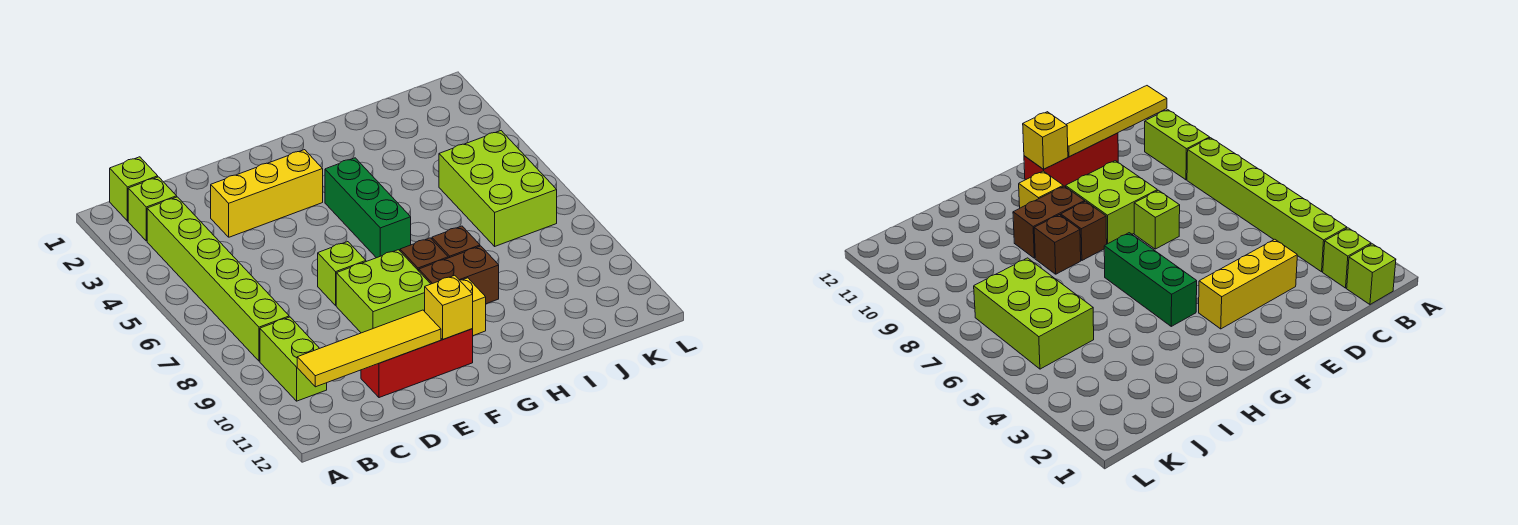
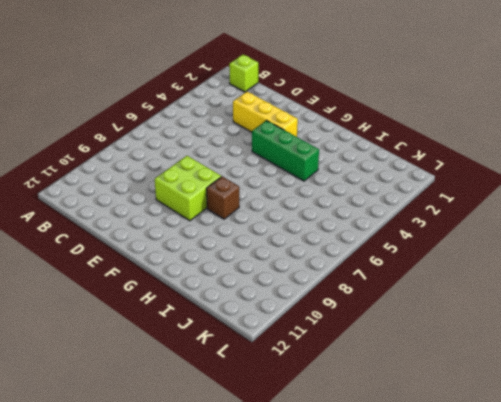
green brick F4:H4 level 1 -> green brick G4:G6 level 1
none -> lime brick B2 level 1
none -> lime brick B3:B8 level 1
none -> lime brick B9:B10 level 1

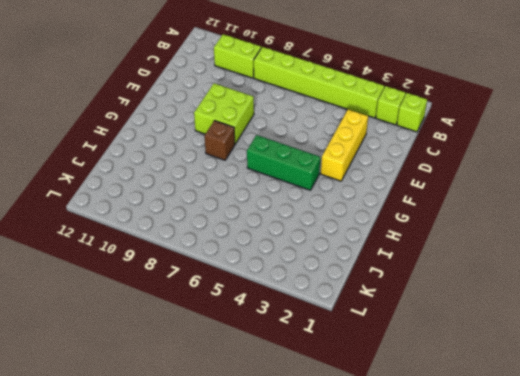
none -> red brick D11:F11 level 1
none -> lime brick E7 level 1
none -> brown brick G9:H9 level 1

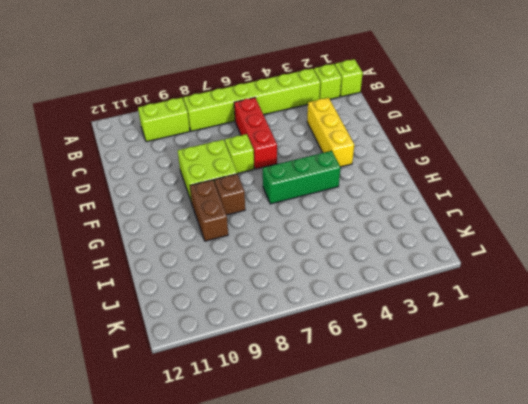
red brick C6:E6 level 1 -> red brick D11:F11 level 1
none -> yellow brick G10 level 1
none -> brown brick H8 level 1
none -> lime brick J5:K7 level 1

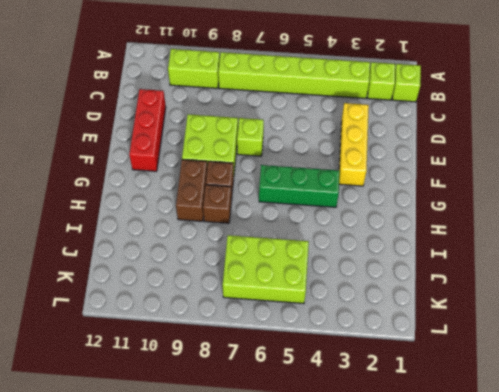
none -> yellow brick G10 level 1
none -> yellow tile B11:E11 level 2
none -> yellow brick F11 level 2

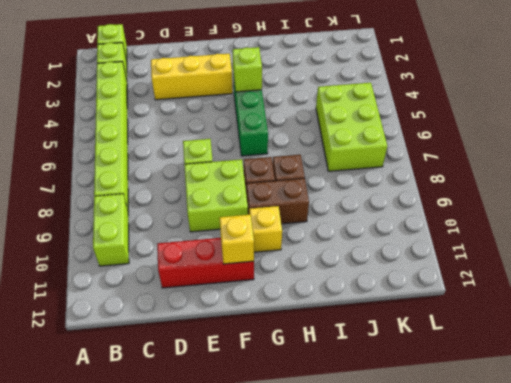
lime brick G4 level 2 -> none
none -> yellow tile B11:E11 level 2

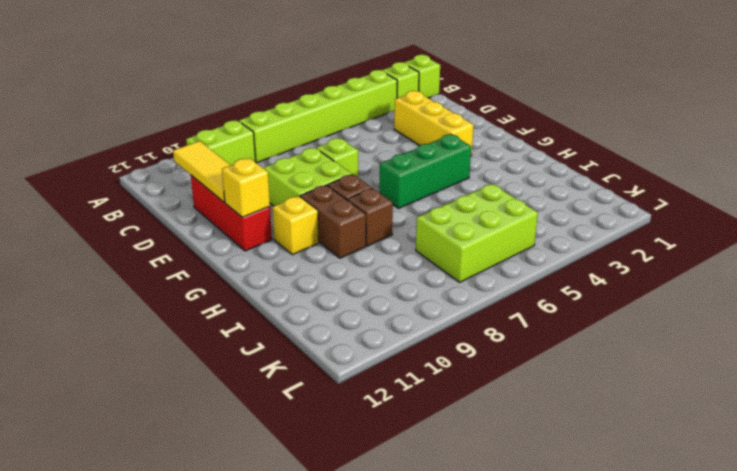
yellow tile C11:E11 level 2 -> yellow tile B11:E11 level 2

